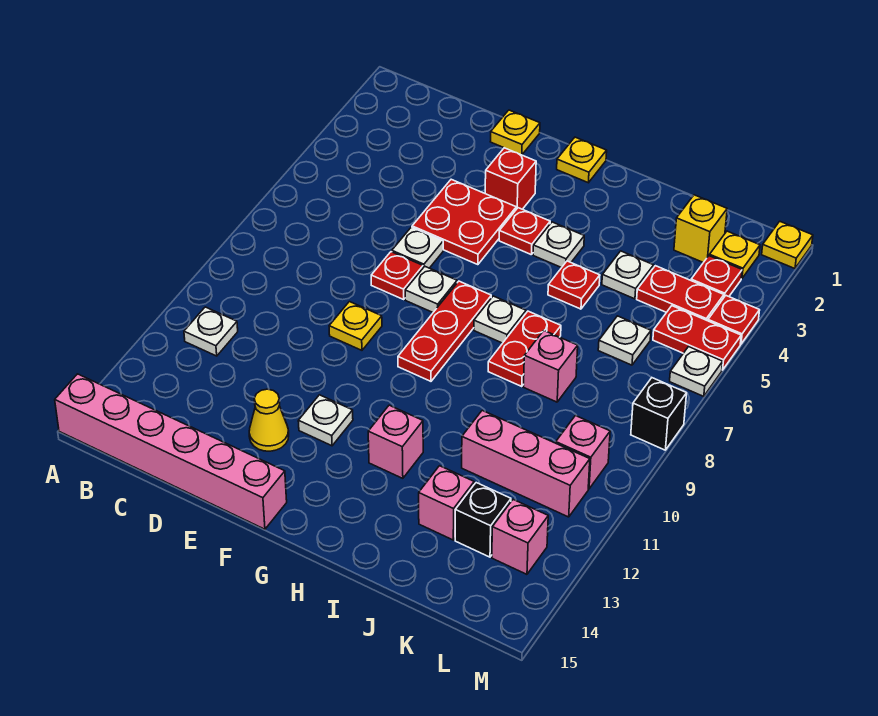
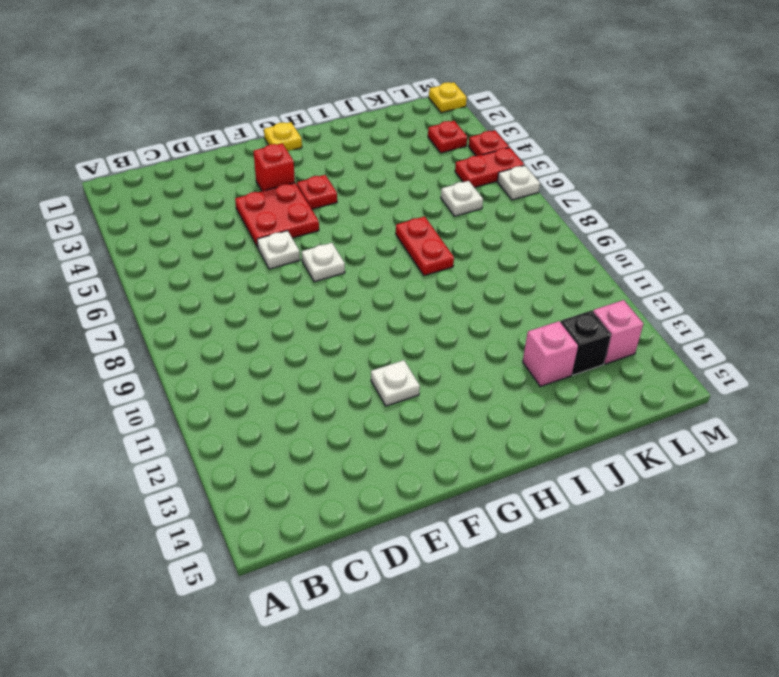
none -> pink brick A15:F15 level 1
none -> white plate B11 level 1
none -> yellow plate E1 level 1
none -> red plate E7 level 1

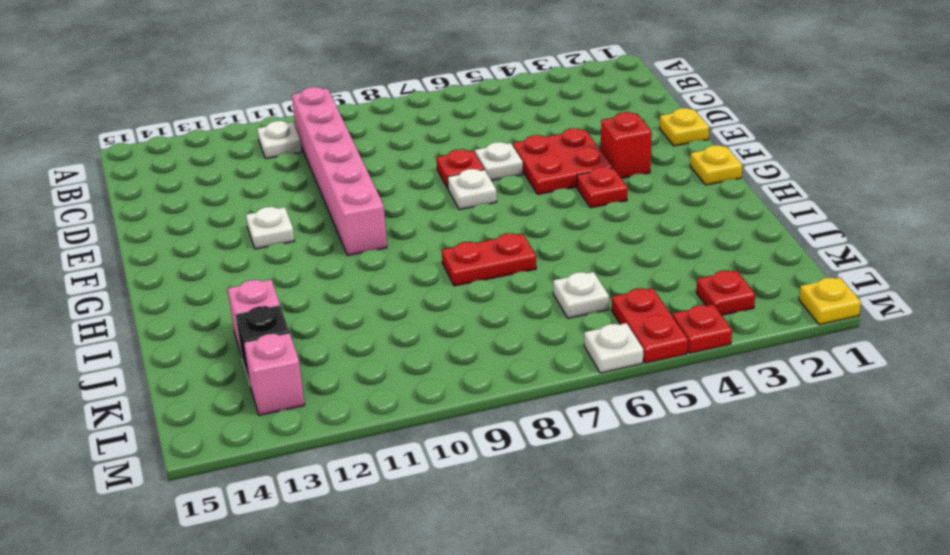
pink brick B10:G10 level 1 -> pink brick A15:F15 level 1
none -> yellow plate E9 level 1
none -> yellow cone E13 level 1
none -> red plate G7:G9 level 1
none -> white plate H4 level 1

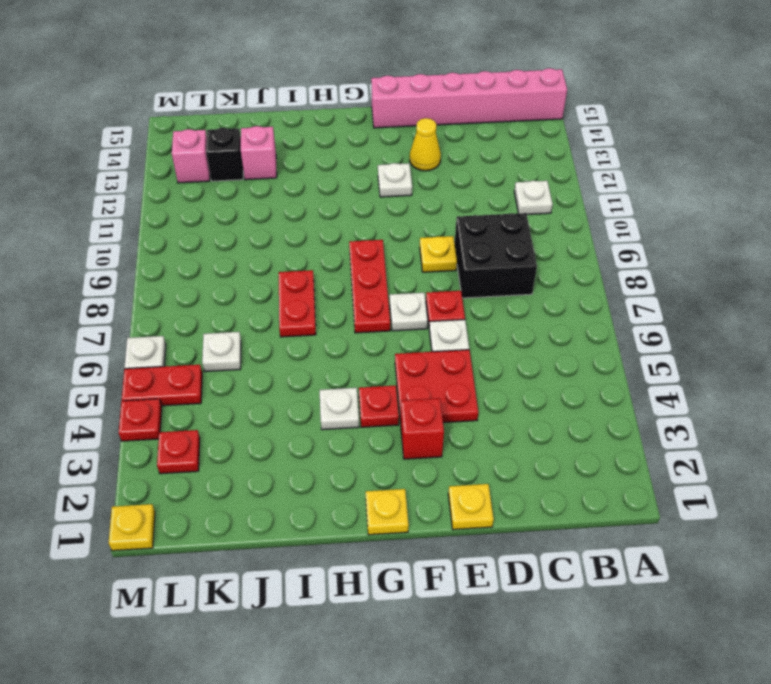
black brick C8:D9 level 1 -> none
none -> white plate H7 level 1
none -> pink brick H12 level 1
none -> red plate I5 level 1
none -> white plate J4 level 1

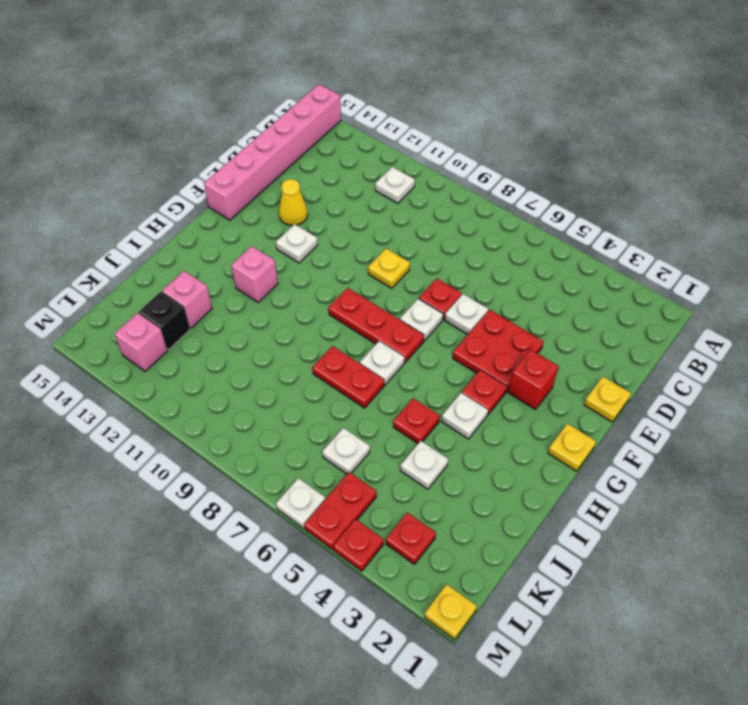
none -> pink brick J8 level 1
none -> pink brick J11:L11 level 1
none -> yellow brick K2 level 1
none -> red plate K4:L4 level 1

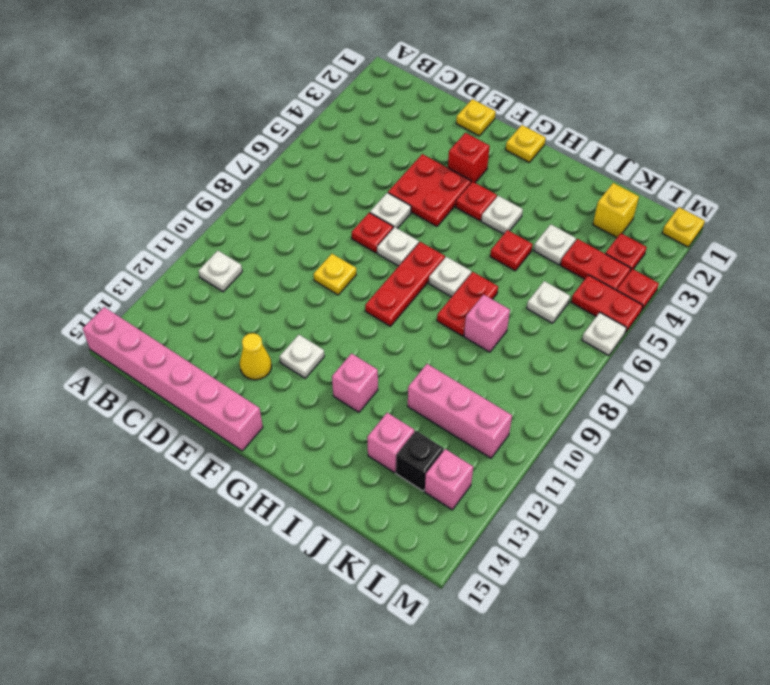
none -> yellow plate L2 level 1
none -> pink brick L10 level 1
none -> black brick M8 level 1

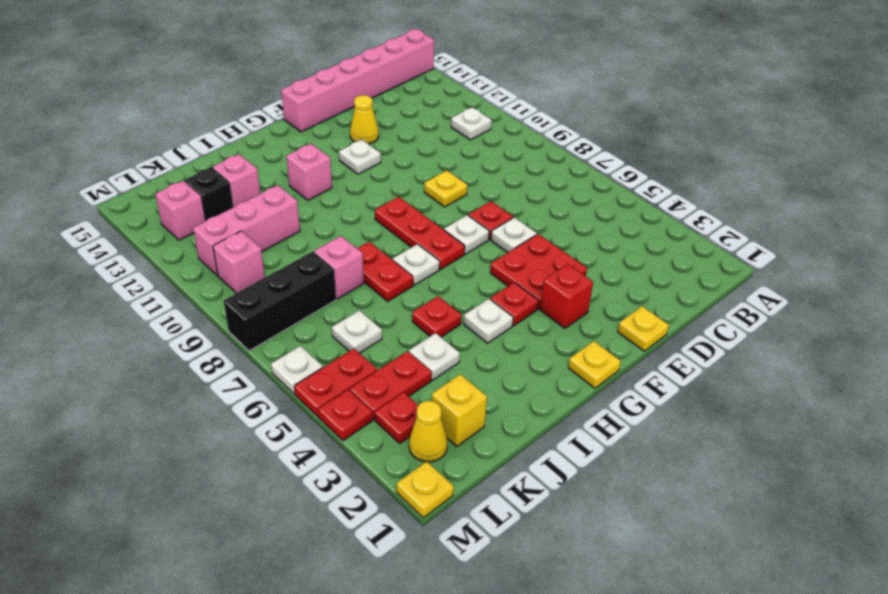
black brick K8:M8 level 1 -> black brick M8 level 1
yellow cone L2 level 1 -> yellow plate L2 level 1

